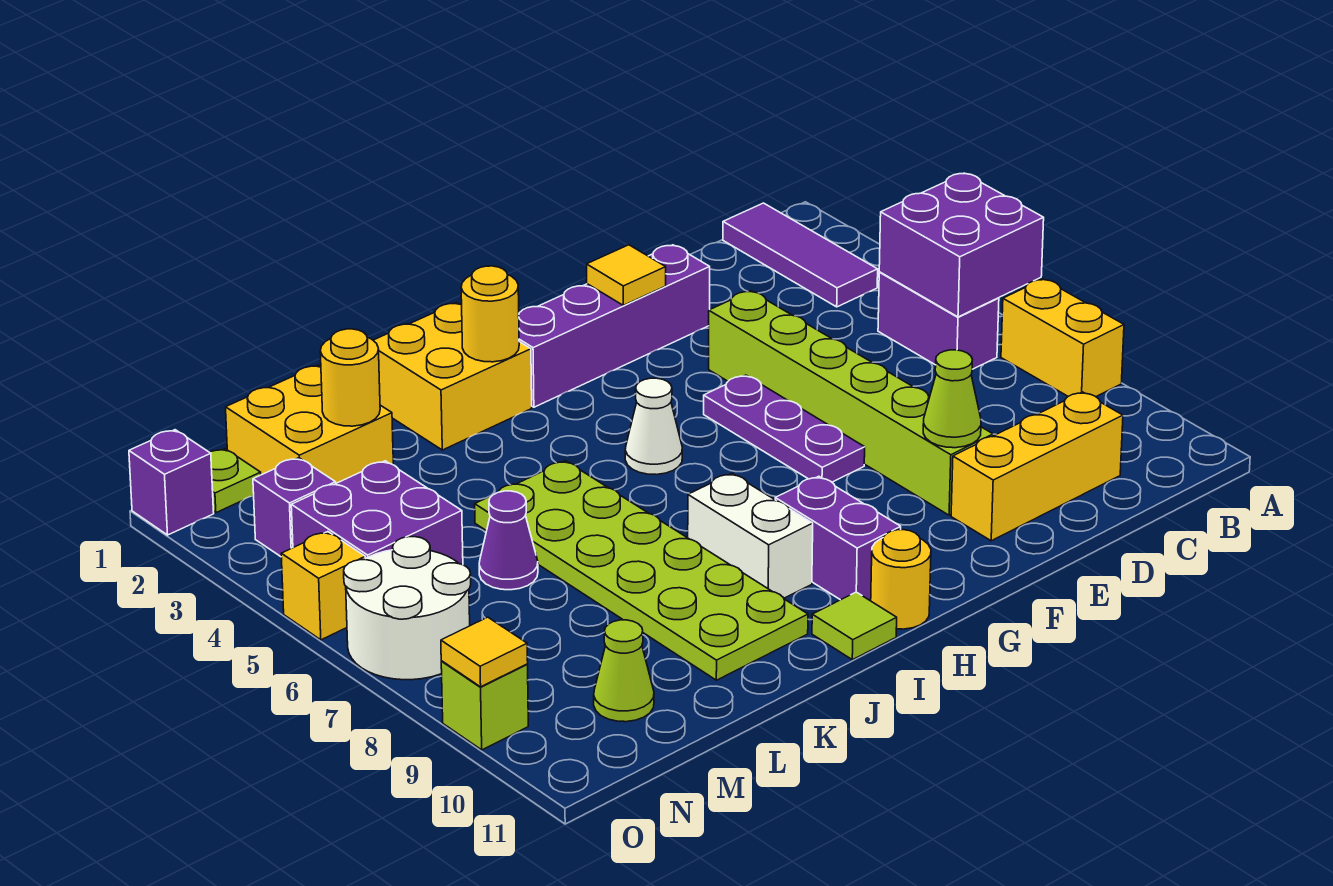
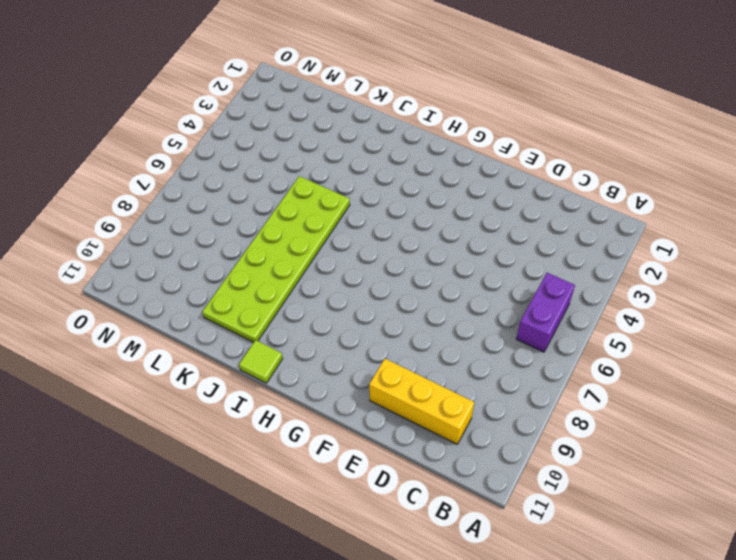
none -> yellow brick A7:A8 level 1
none -> purple tile B1:B3 level 1
none -> purple brick E2:H2 level 1
none -> lime brick E4:E9 level 1

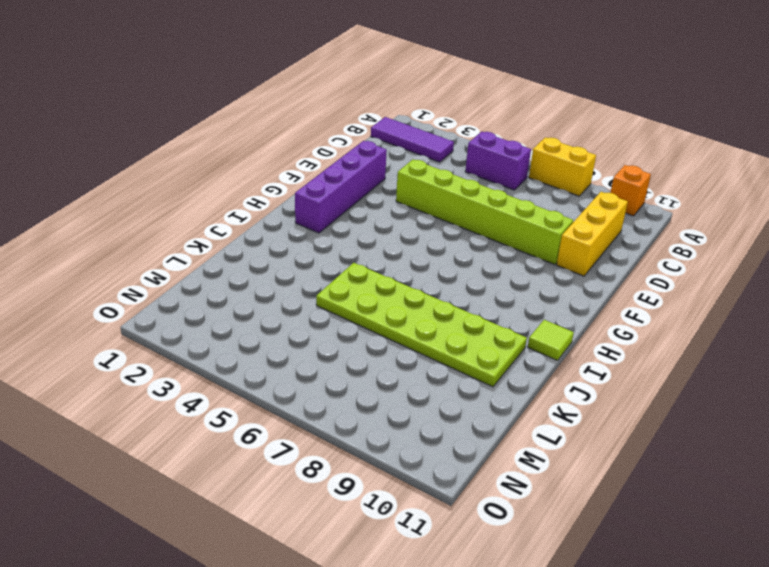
orange brick A10 level 1 -> none
none -> purple plate F5:F7 level 1
none -> white cone H5 level 1
none -> purple brick H9:H10 level 1
none -> yellow round brick H11 level 1

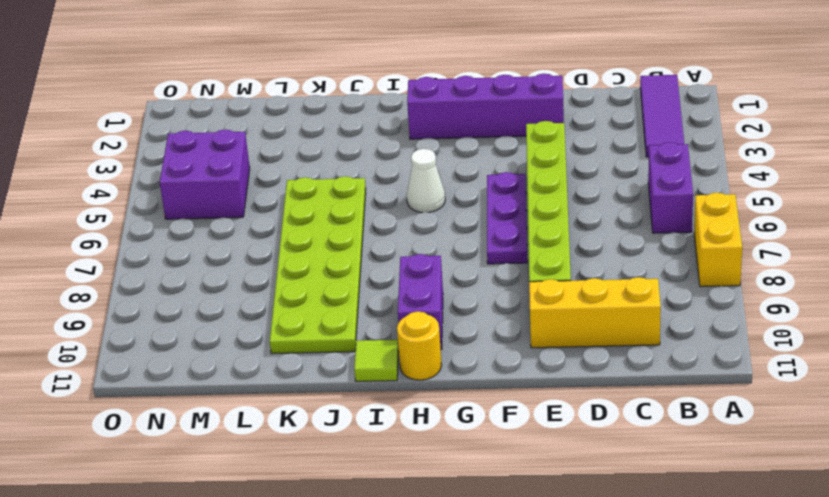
none -> yellow brick I1:J2 level 1
none -> white brick I8:I9 level 1
none -> yellow brick L1:M2 level 1
none -> purple cone L6 level 1

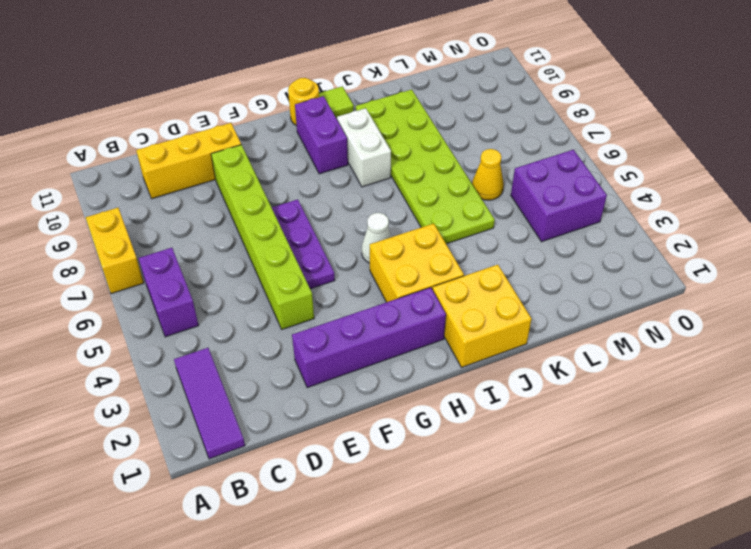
yellow brick H3:I4 level 1 -> yellow brick L1:M2 level 1
yellow cone L6 level 1 -> purple cone L6 level 1
none -> lime cone M10 level 1
none -> lime plate N1 level 1
none -> purple brick N3 level 1
none -> white round brick N6:O7 level 1

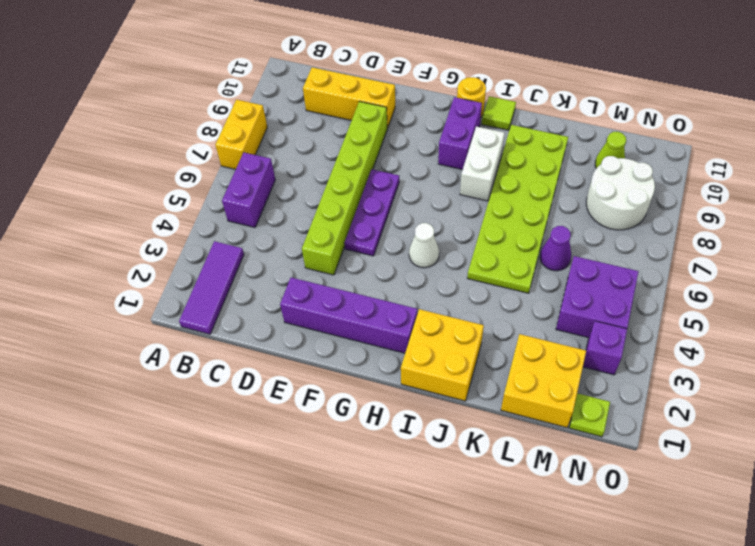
white round brick M8:N9 level 1 -> white round brick N6:O7 level 1
none -> purple brick O1 level 1
none -> yellow brick O5 level 1
none -> lime brick O9 level 1
none -> purple brick A5:B6 level 2

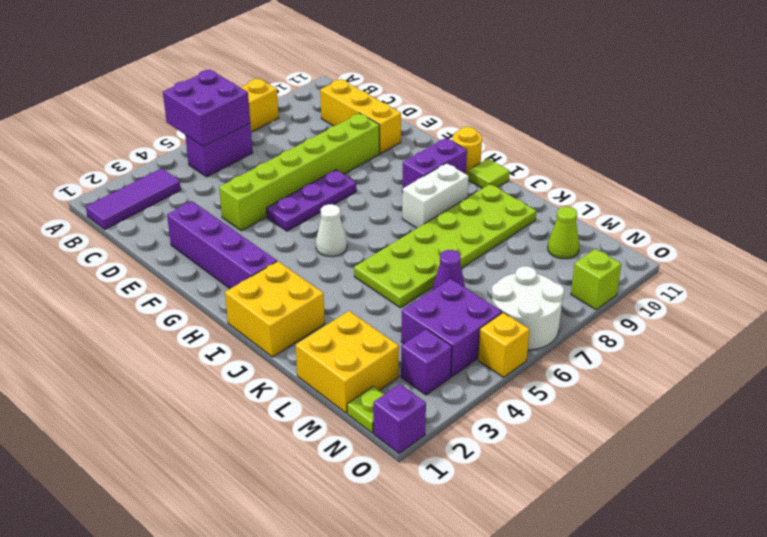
none -> lime cone E9 level 2
none -> yellow tile F2 level 2
none -> yellow round brick I2 level 2
none -> yellow round brick L2 level 2

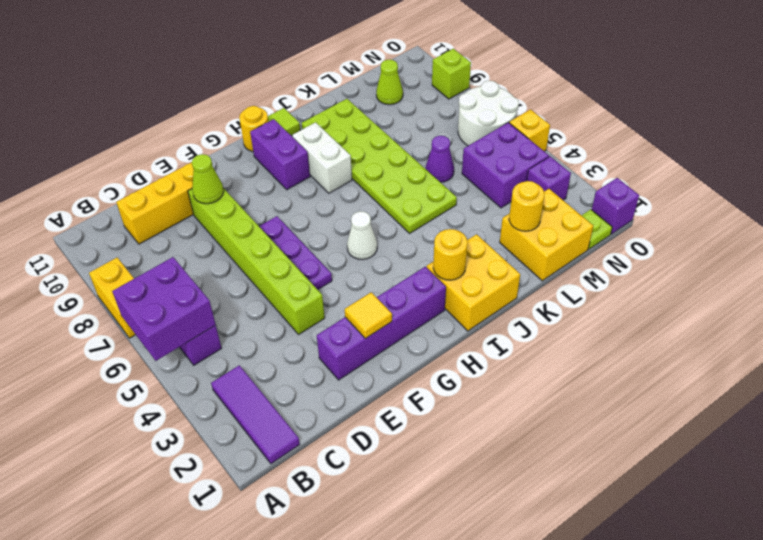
none -> yellow tile O9 level 2

